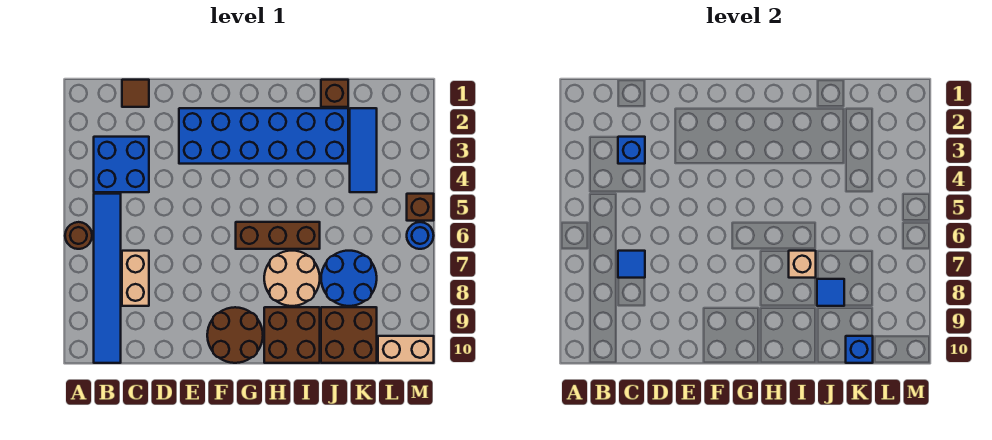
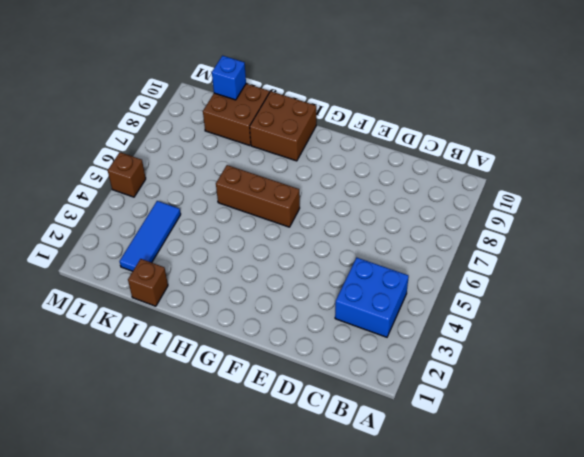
none -> brown round brick A6 level 1
none -> blue tile B5:B10 level 1
none -> brown tile C1 level 1

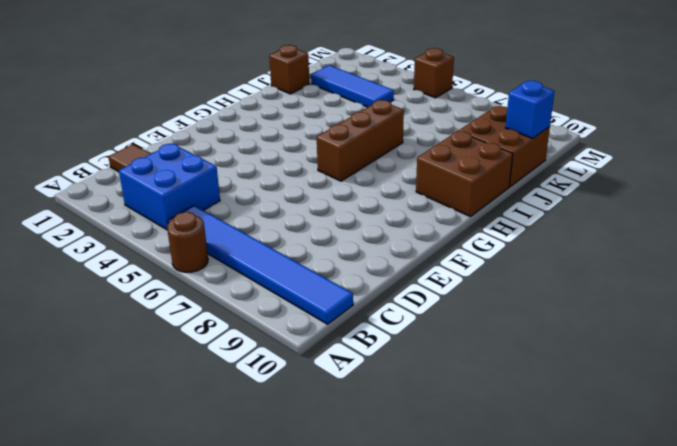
none -> tan brick C7:C8 level 1
none -> blue brick E2:J3 level 1
none -> brown round brick F9:G10 level 1

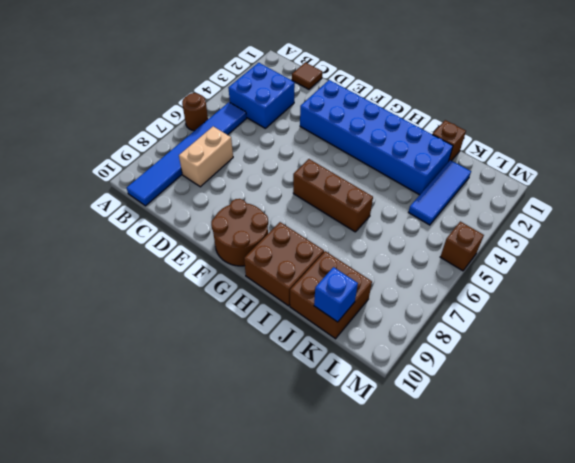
none -> tan round brick H7:I8 level 1
none -> blue round brick J7:K8 level 1
none -> tan brick L10:M10 level 1

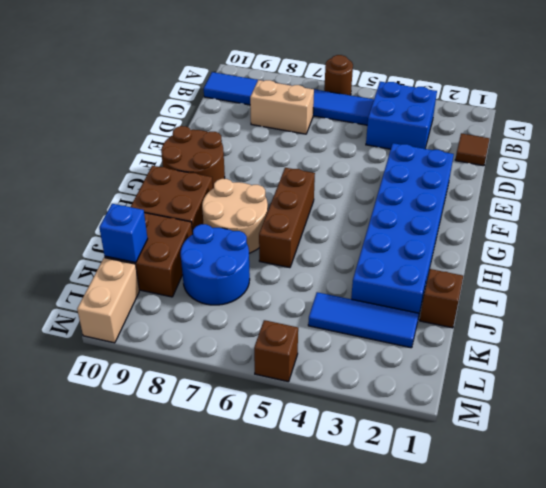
none -> blue round brick M6 level 1
none -> blue brick C3 level 2
none -> blue tile C7 level 2

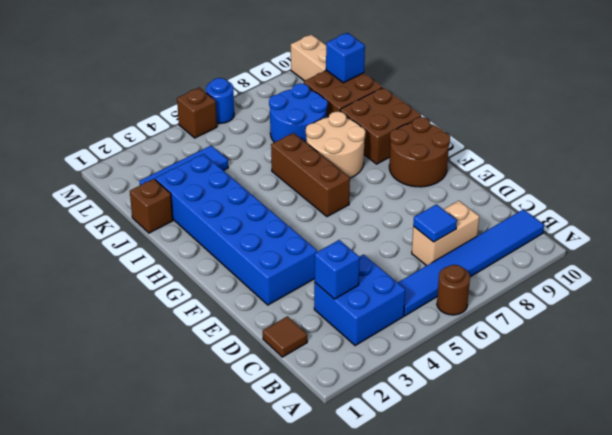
none -> tan brick I7 level 2
none -> blue tile J8 level 2

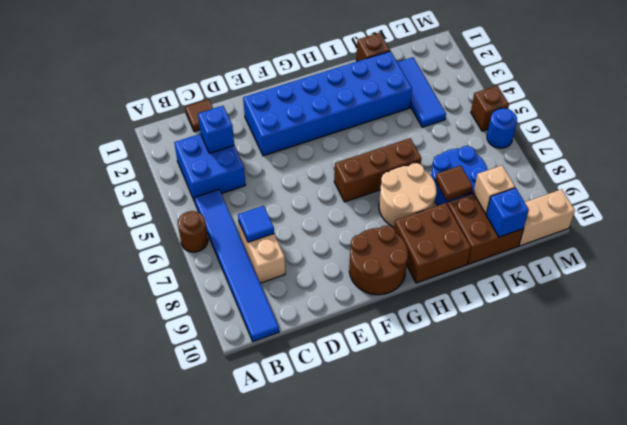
brown tile J8 level 2 -> blue tile J8 level 2
tan brick K9 level 2 -> tan brick I7 level 2

